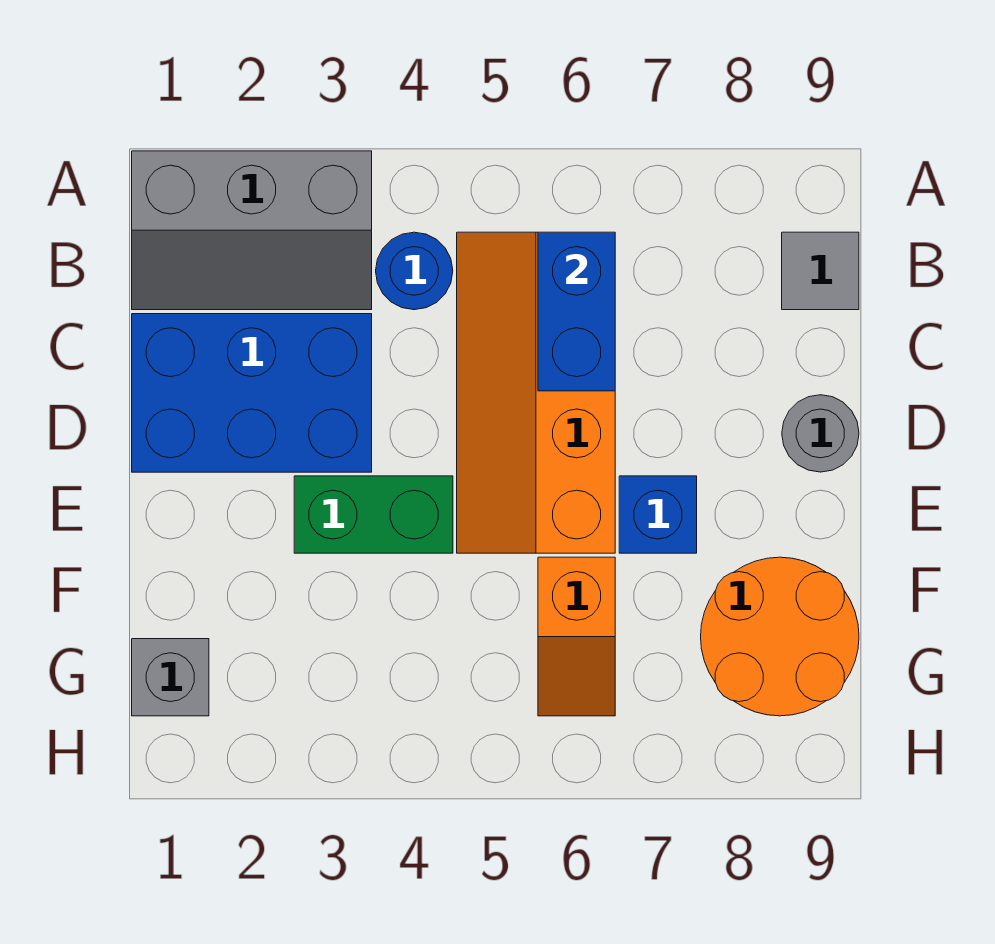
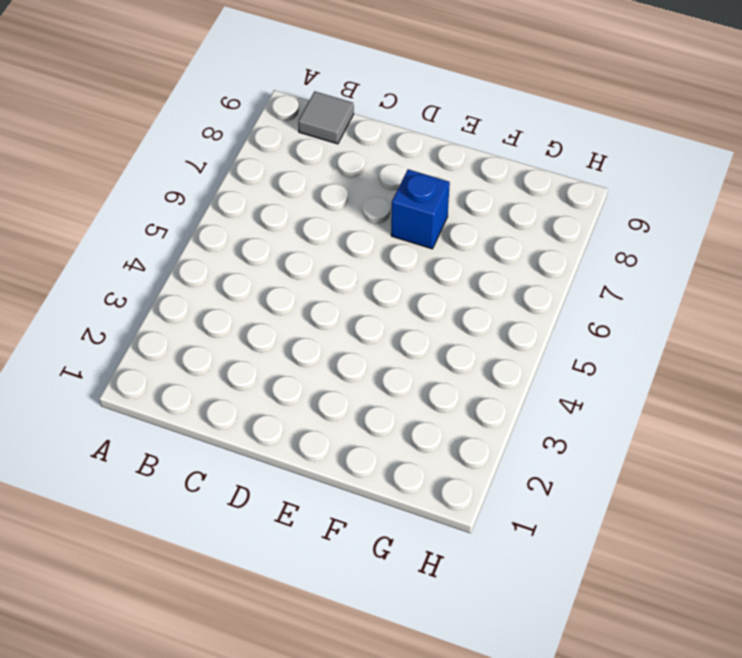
none -> grey slope A1:B3 level 1 top A
none -> blue round brick B4 level 1
none -> orange slope B5:E6 level 1 top 6

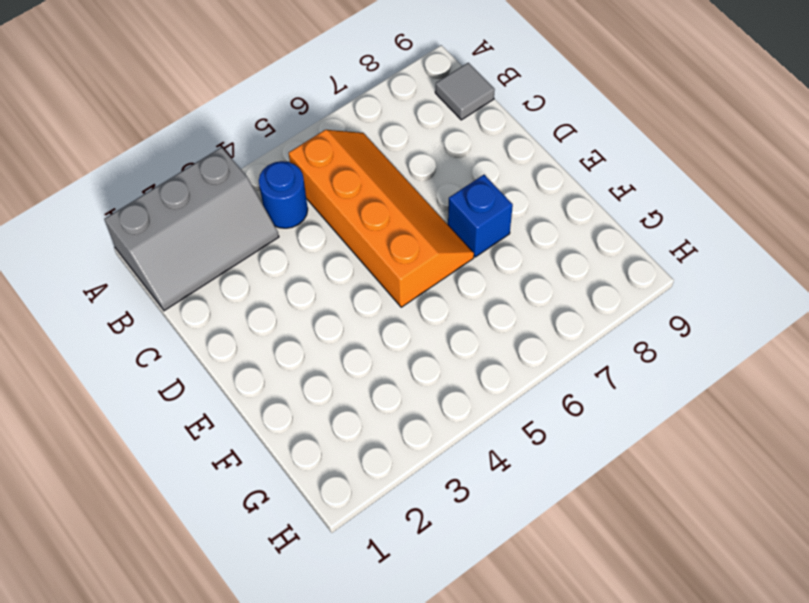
orange slope B5:E6 level 1 top 5 -> orange slope B5:E6 level 1 top 6
none -> blue brick C1:D3 level 1
none -> grey round brick D9 level 1
none -> green brick E3:E4 level 1

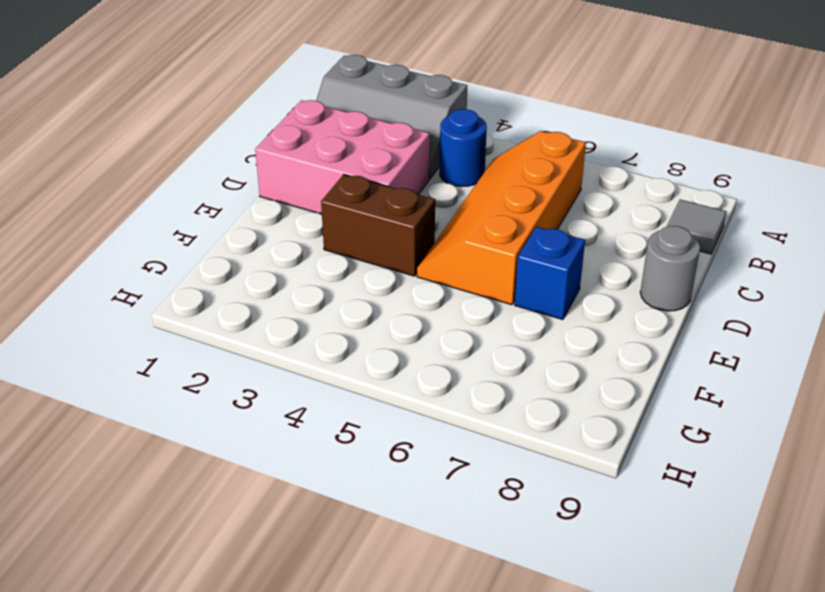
pink brick C1:D3 level 1 -> blue brick C1:D3 level 1
brown brick E3:E4 level 1 -> green brick E3:E4 level 1
none -> orange slope F6:G6 level 1 top F
none -> orange round brick F8:G9 level 1
none -> grey brick G1 level 1

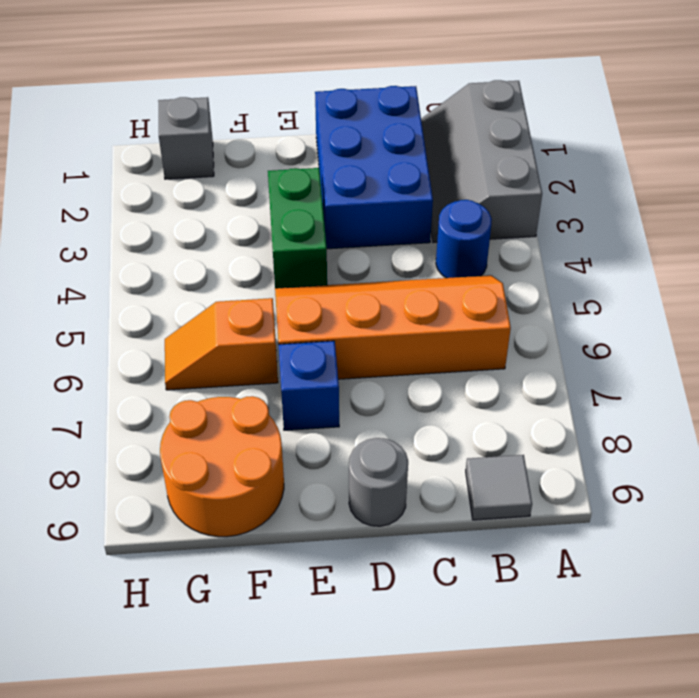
none -> blue brick B6:C6 level 2

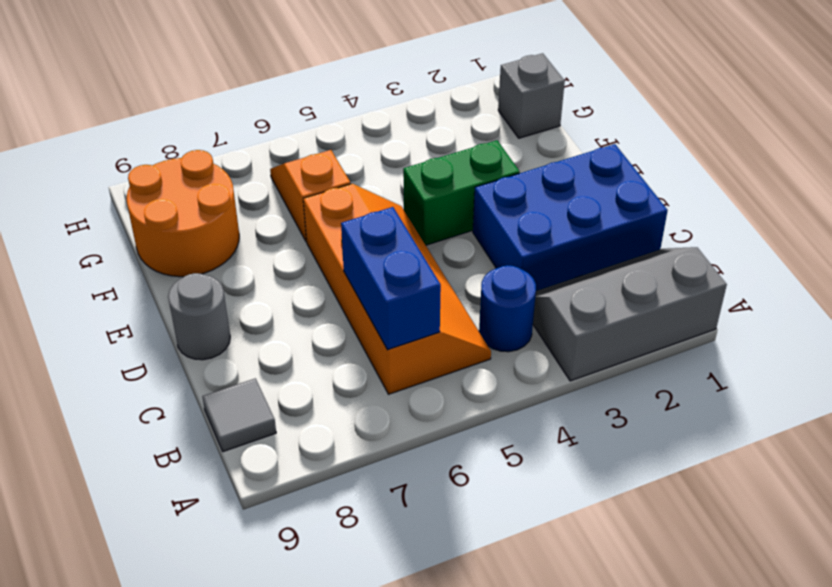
none -> blue brick E7 level 1

